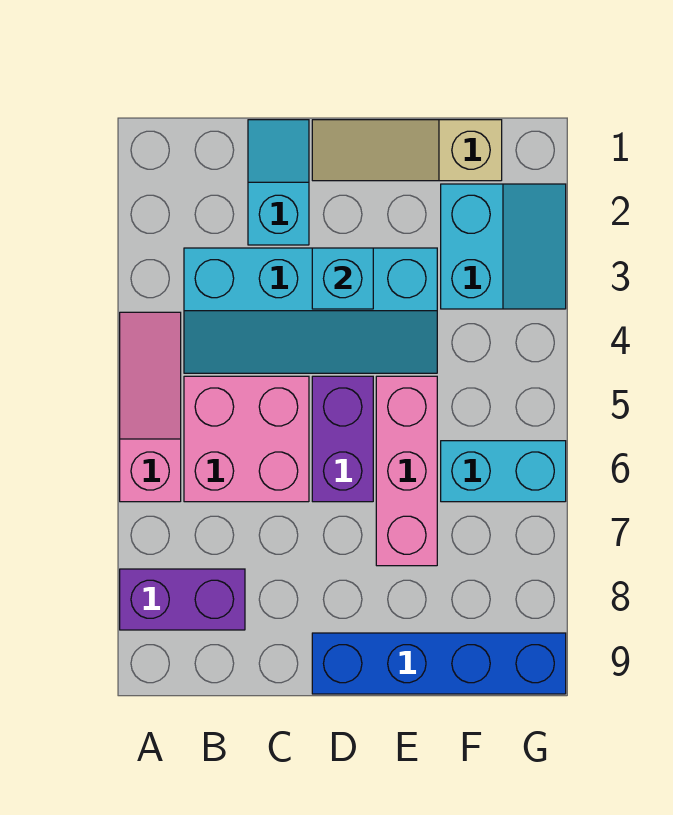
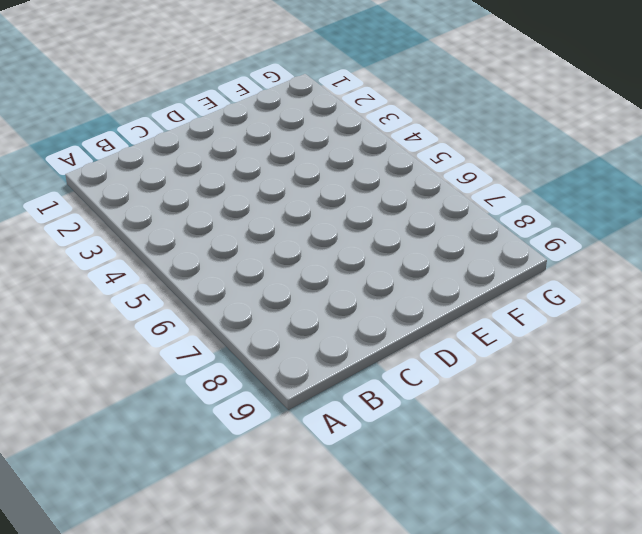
none -> pink slope A4:A6 level 1 top 6
none -> purple brick A8:B8 level 1
none -> cyan slope B3:E4 level 1 top 3

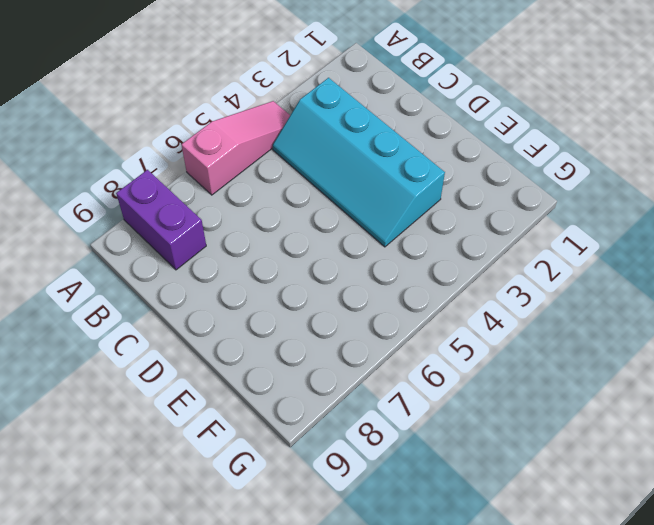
none -> pink brick B5:C6 level 1
none -> cyan slope C1:C2 level 1 top 2
none -> tan slope D1:F1 level 1 top F

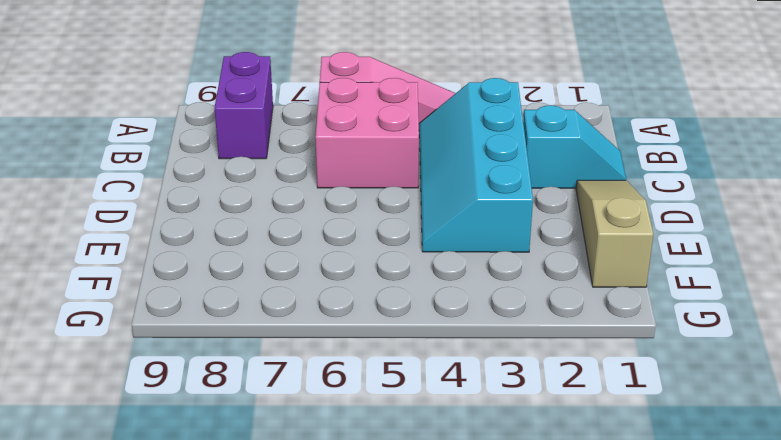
none -> purple brick D5:D6 level 1
none -> blue brick D9:G9 level 1
none -> pink brick E5:E7 level 1

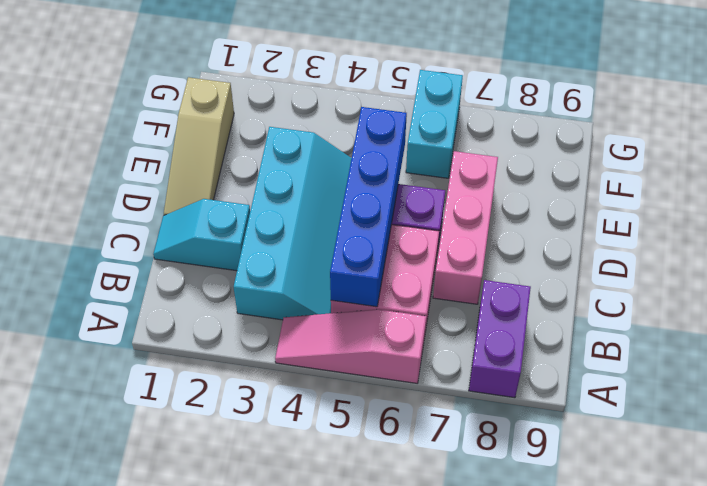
blue brick B5:E5 level 2 -> blue brick D9:G9 level 1
pink brick C7:E7 level 1 -> pink brick E5:E7 level 1
none -> cyan slope F2:G3 level 1 top F
none -> cyan brick D3 level 2

